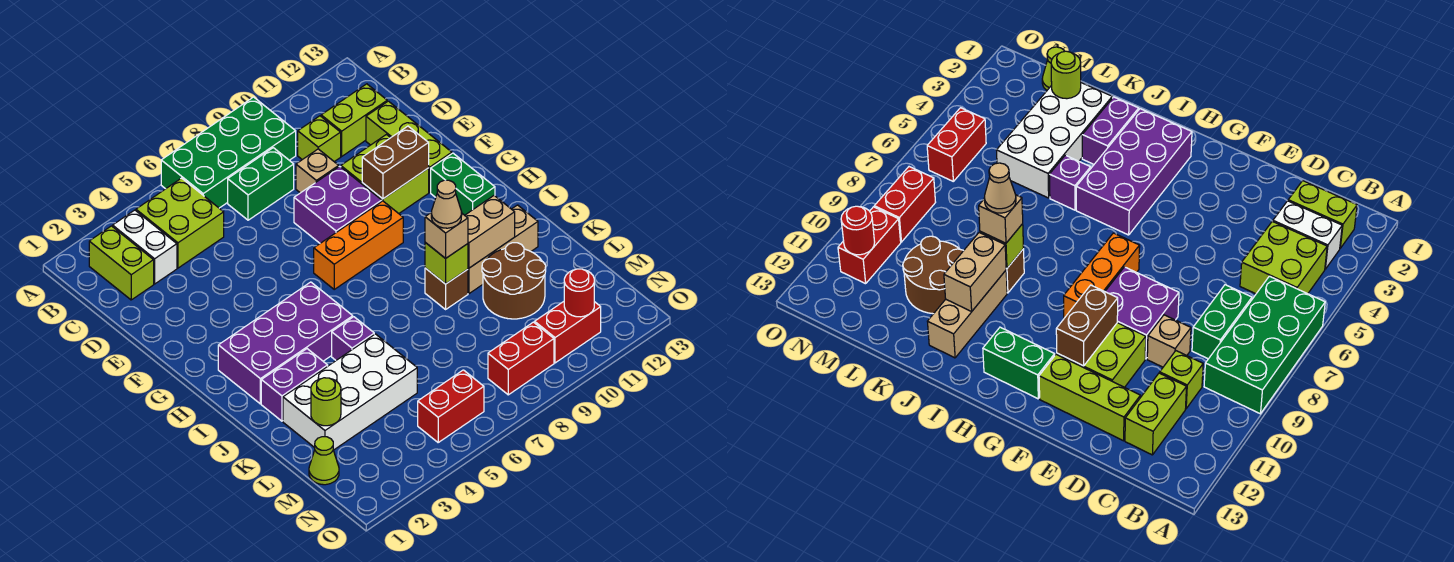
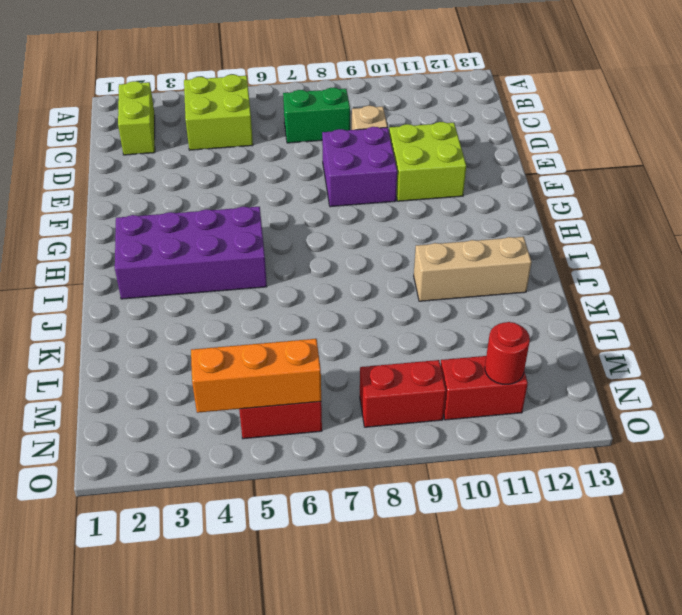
orange brick N4:N6 level 2 -> orange brick G7:G9 level 1
none -> green brick A6:B9 level 1
none -> white brick B3:C3 level 1
none -> lime brick C10 level 1
none -> lime brick C11:C12 level 1

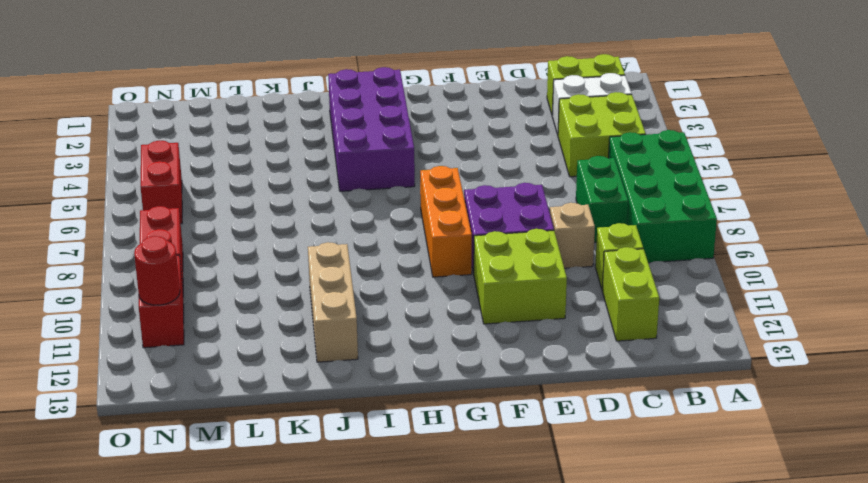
none -> lime brick D12:F12 level 1
none -> green brick G12:H12 level 1
none -> purple brick J2:J3 level 1
none -> purple brick J5 level 1

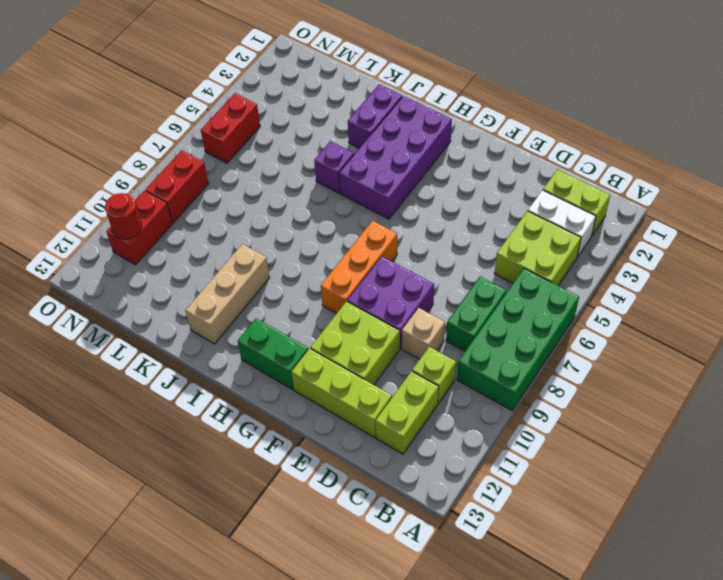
none -> brown brick J9 level 1
none -> white brick K2:L5 level 1
none -> brown round brick K10:L11 level 1
none -> lime cone M1 level 1

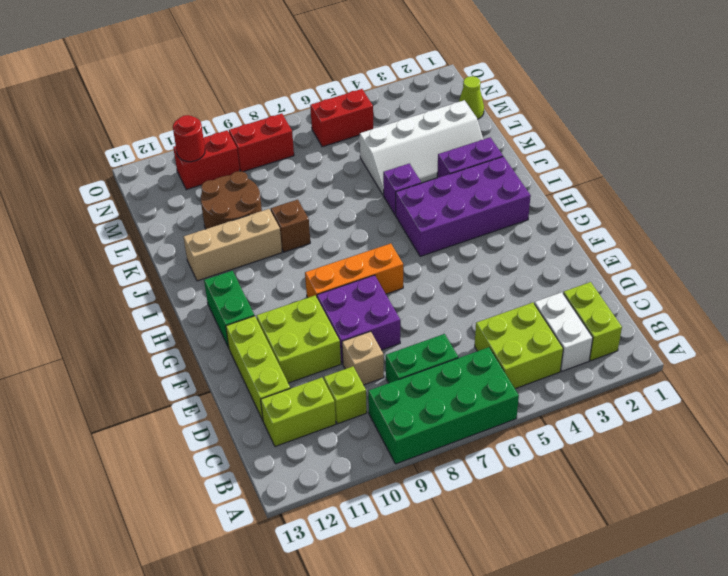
white slope K2:L5 level 1 top L -> white brick K2:L5 level 1
none -> brown brick F10:F11 level 2
none -> lime brick J9 level 2
none -> tan brick J10:J11 level 2
none -> lime round brick L2 level 2

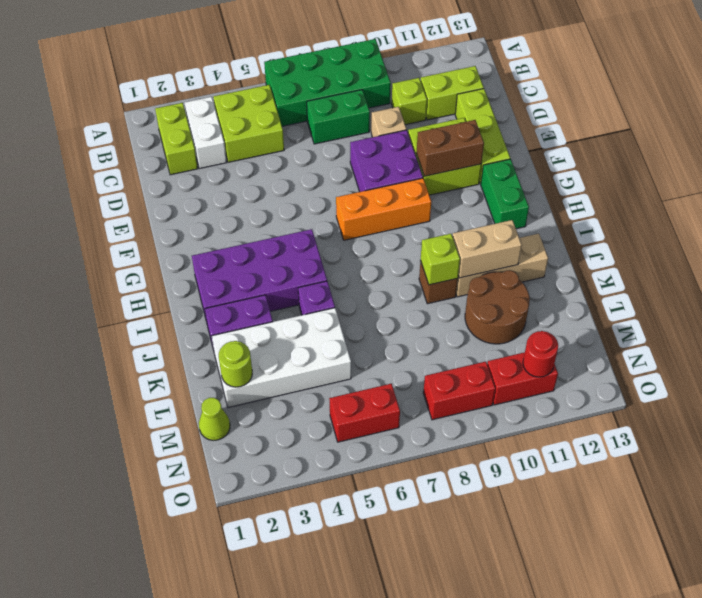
none -> tan brick J9 level 3
none -> tan cone J9 level 4

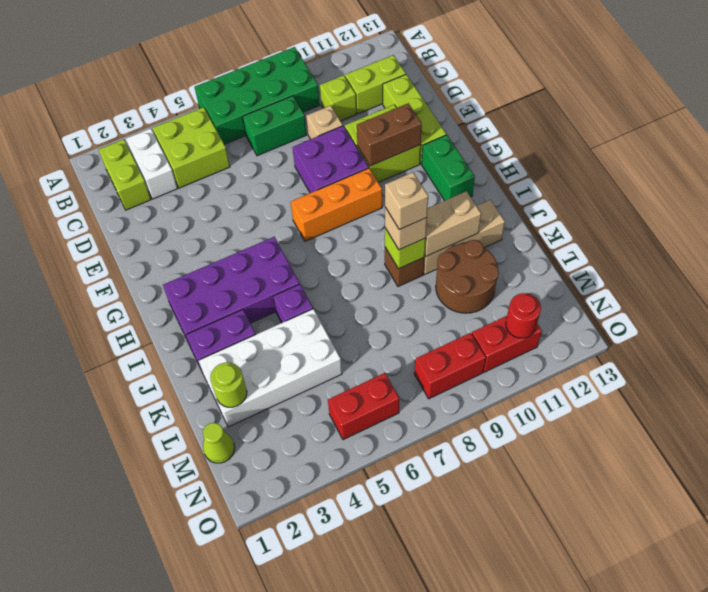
tan brick J9 level 4 -> tan cone J9 level 4

